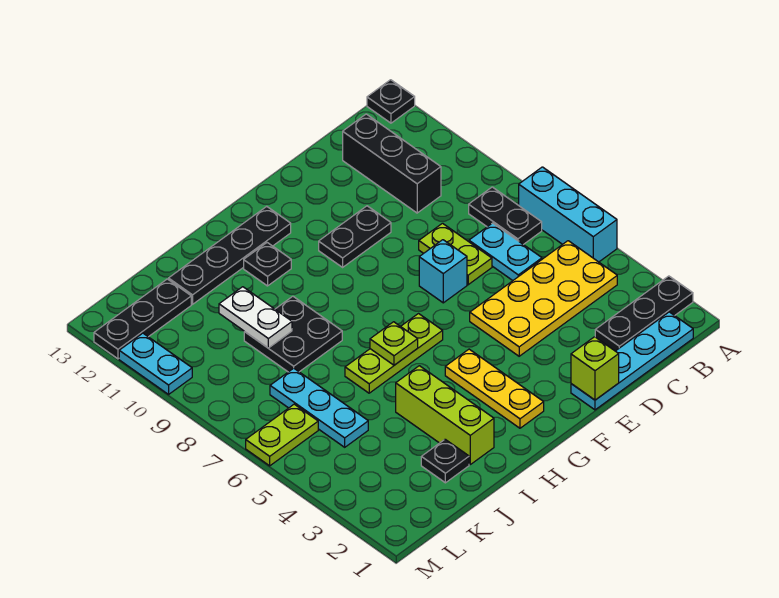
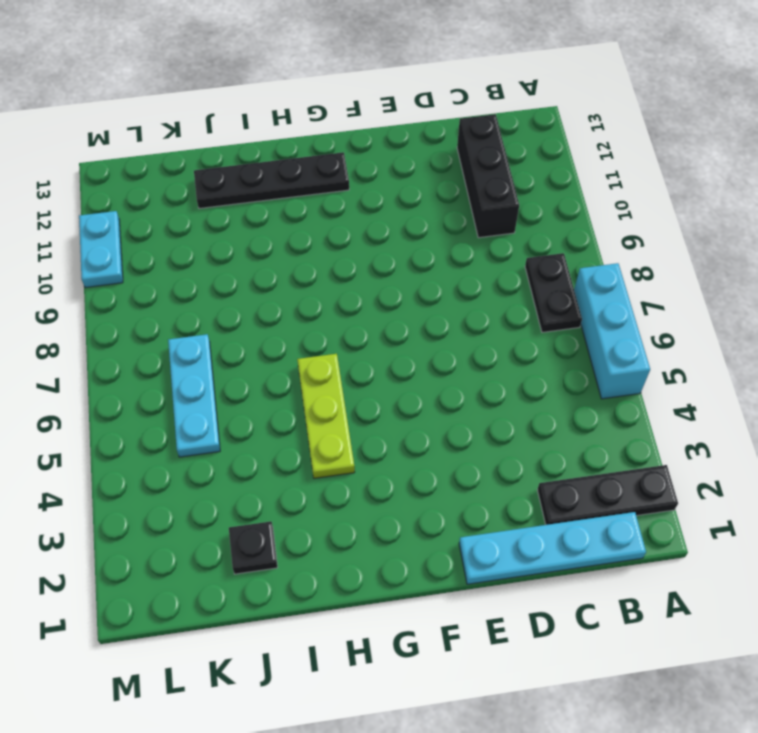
lime plate H4:H6 level 1 -> lime plate G6:I6 level 1
none -> black plate A13 level 1
none -> yellow plate B4:E5 level 1
none -> cyan plate C6:C7 level 1

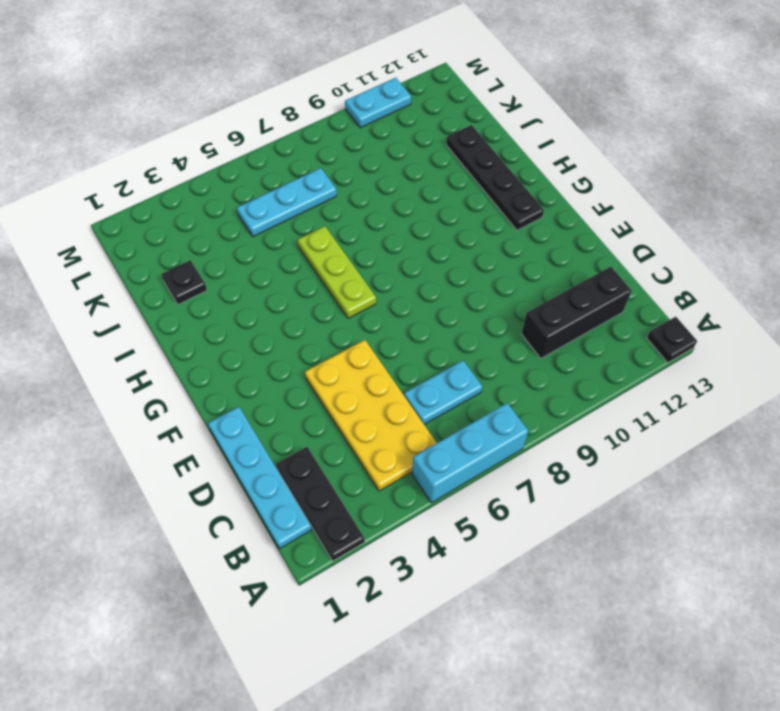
none -> black plate B7:B8 level 1
none -> lime plate D7:D8 level 1
none -> cyan brick E7 level 1

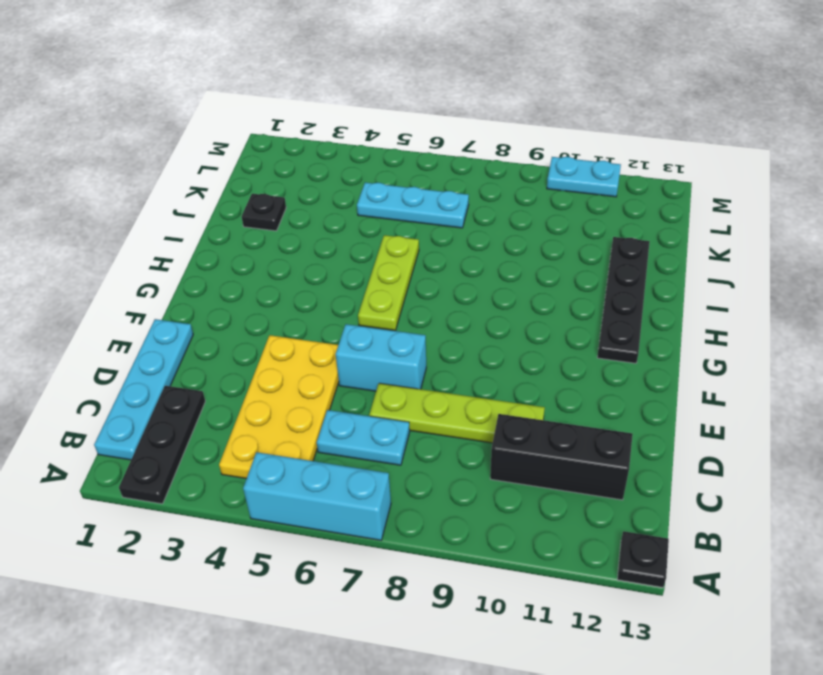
lime plate D7:D10 level 1 -> lime plate D7:D8 level 1
cyan brick E6:E7 level 1 -> cyan brick E7 level 1
none -> black plate B7:B8 level 1
none -> black plate E10:F10 level 1
none -> yellow plate G2:G4 level 1

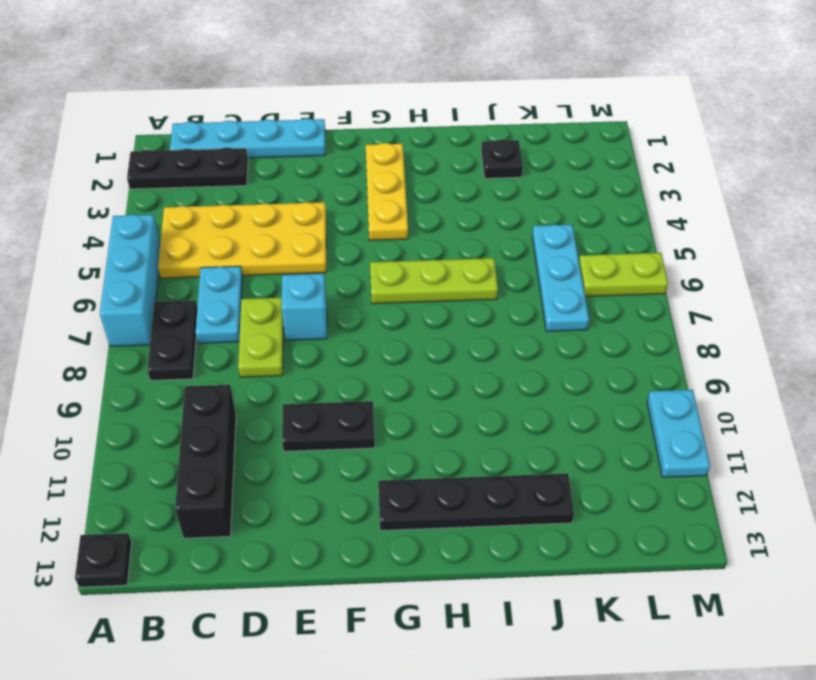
none -> black plate H11 level 1
none -> lime brick I2:I4 level 1
none -> black plate I8:J9 level 1

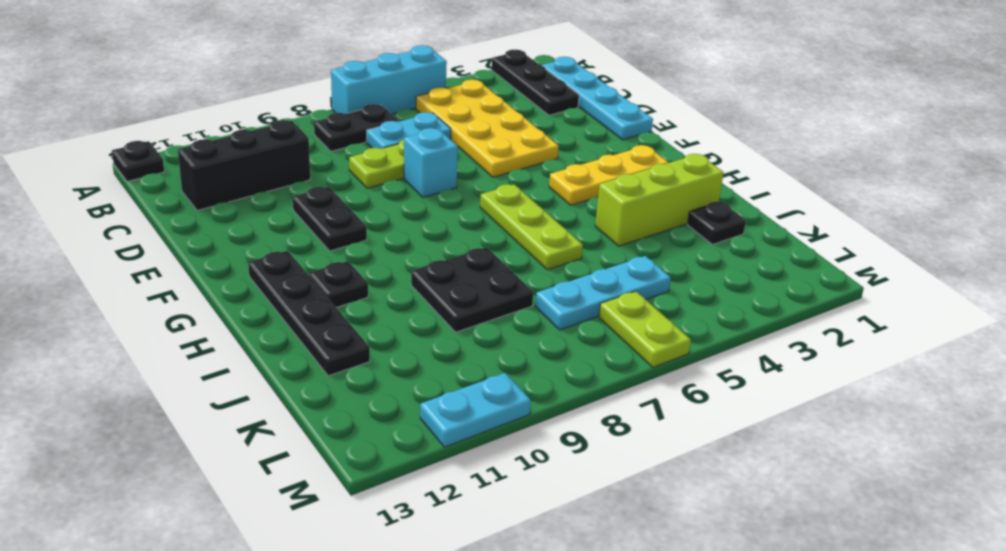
none -> black plate K12:M12 level 1
none -> lime brick E1 level 2
none -> lime plate H6 level 2

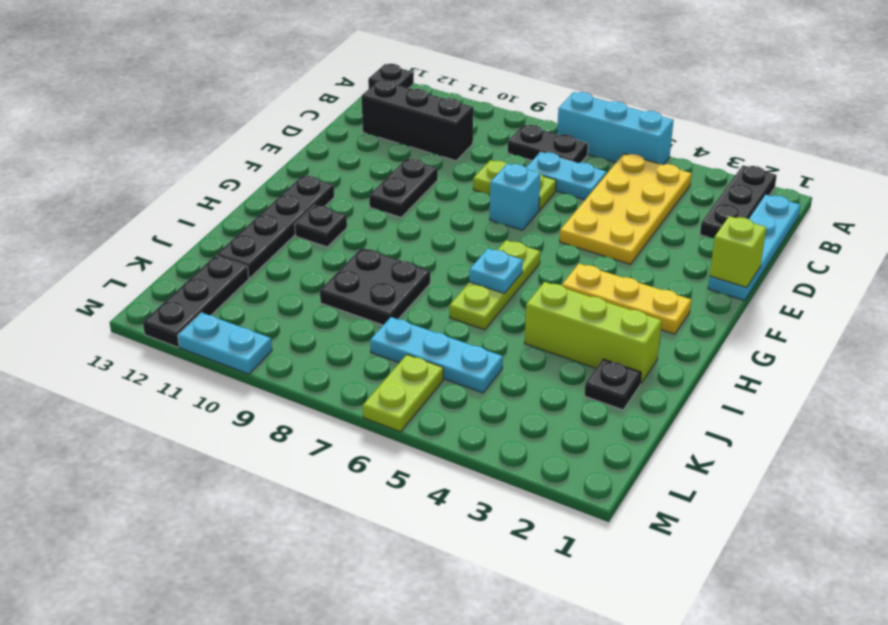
cyan plate H6 level 2 -> lime plate H6 level 2
none -> white plate J9:J10 level 2

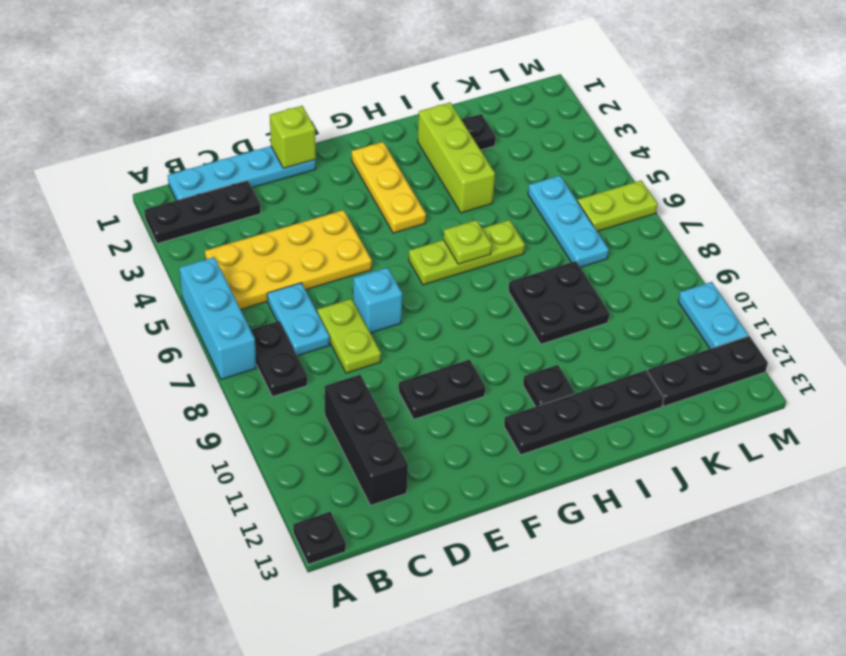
none -> white plate J9:J10 level 2

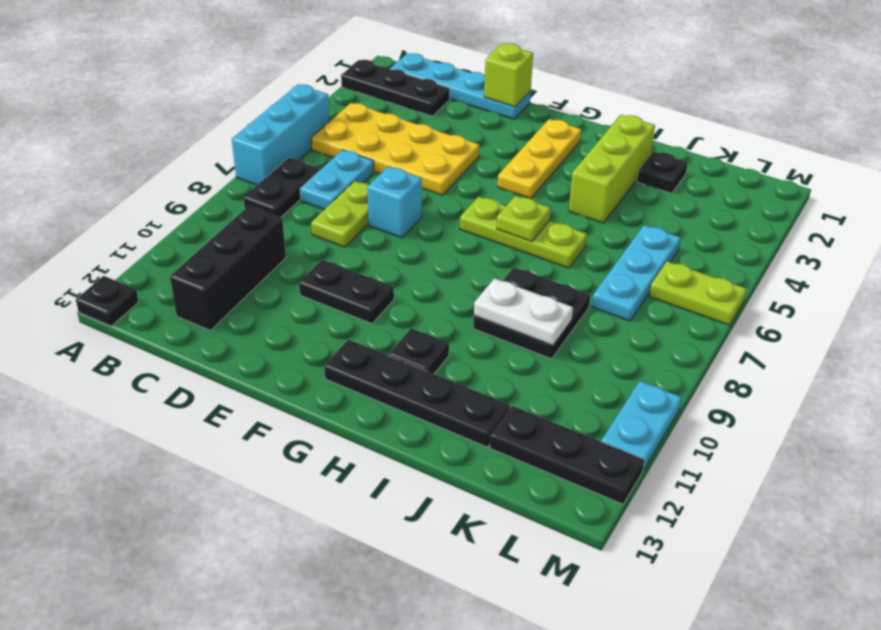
white plate I9:J9 level 2 -> white plate J9:J10 level 2

